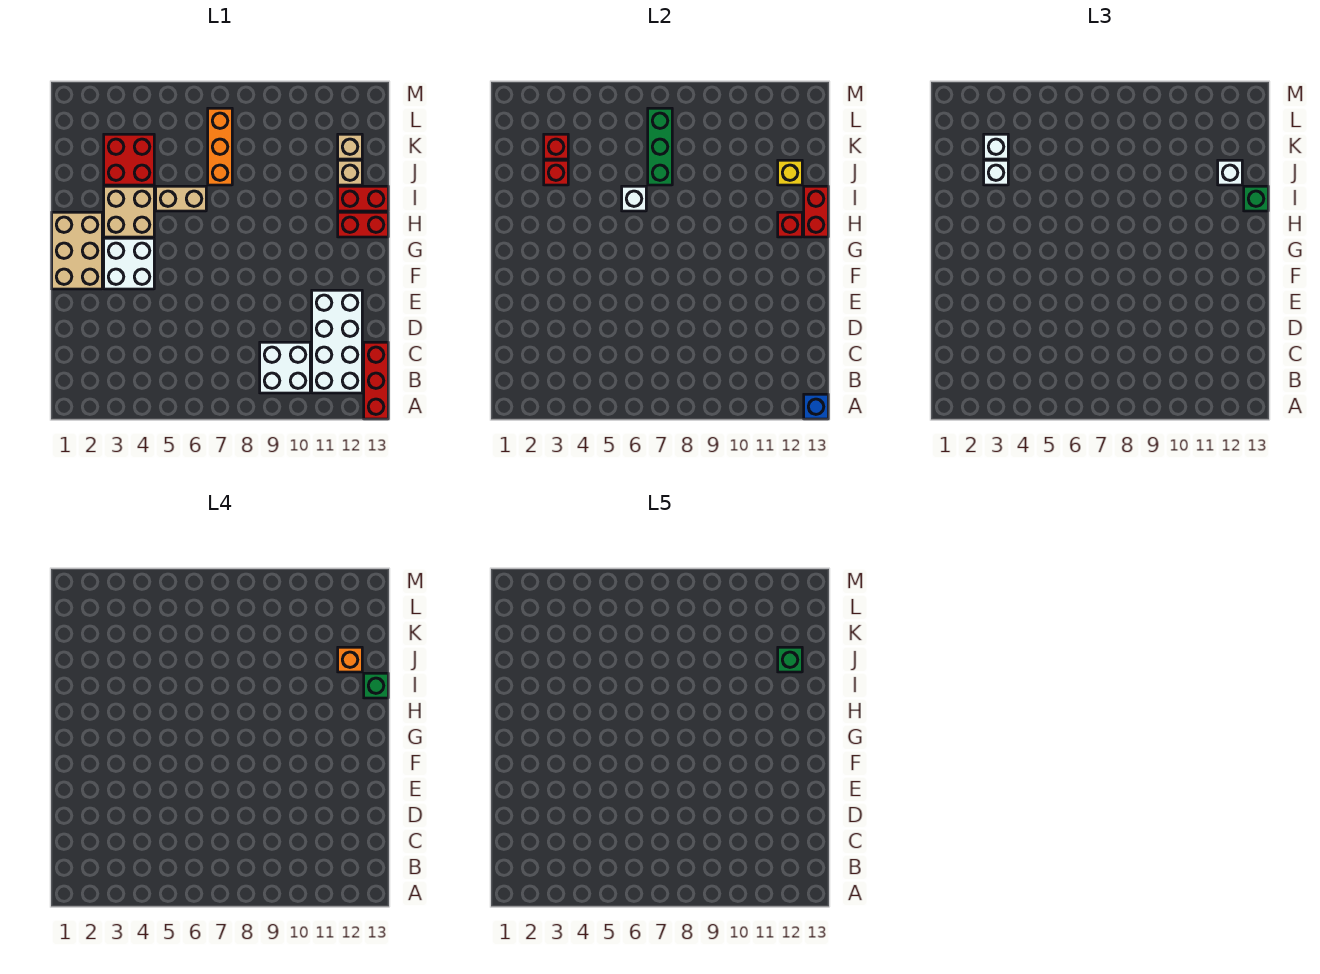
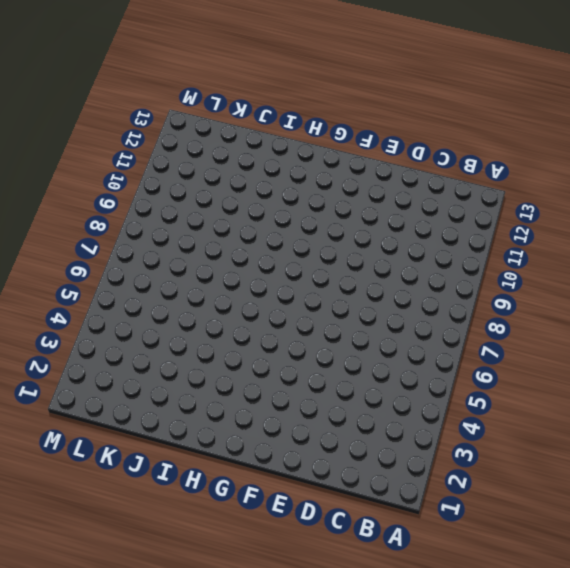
none -> red brick A13:C13 level 1
none -> white brick B9:C10 level 1
none -> white brick B11:E12 level 1

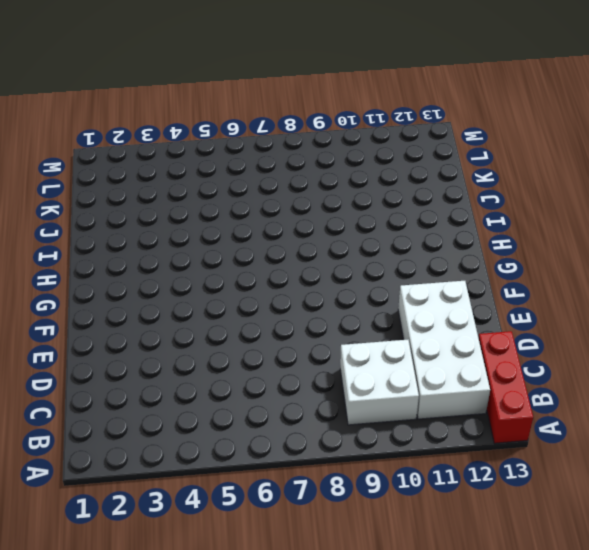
none -> tan brick F1:H2 level 1
none -> white brick F3:G4 level 1
none -> tan brick H3:I4 level 1

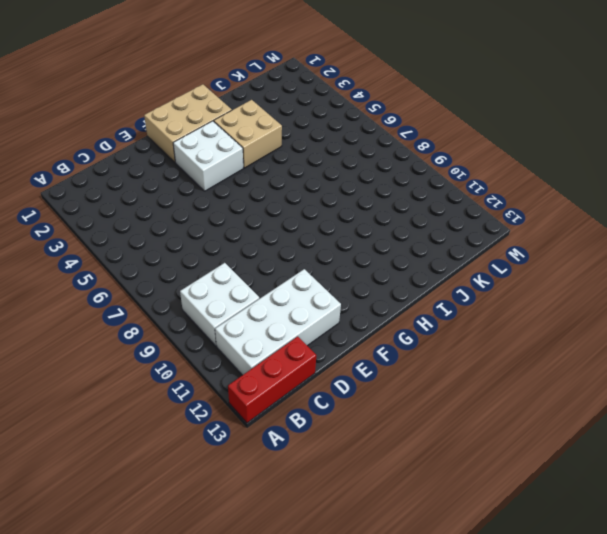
none -> red brick H12:H13 level 1
none -> tan brick I5:I6 level 1
none -> red brick I12:I13 level 1

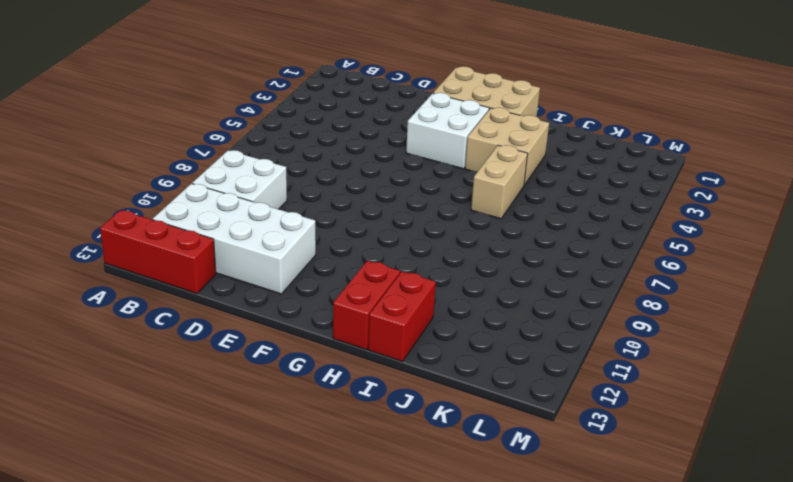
none -> red brick J3:K4 level 1
none -> orange brick J7:L7 level 1
none -> tan brick J12 level 1

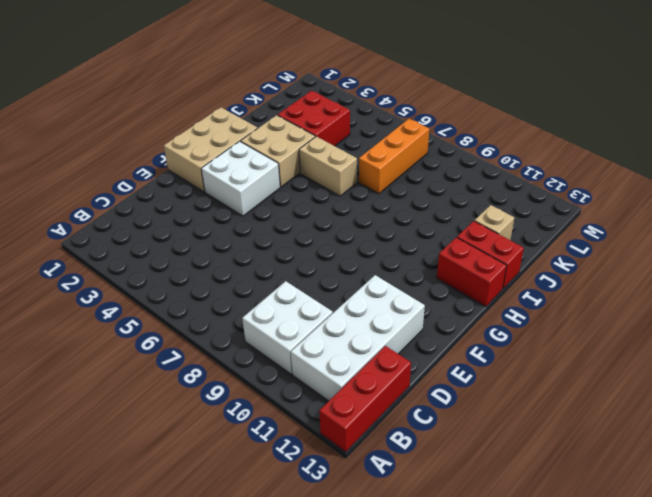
none -> tan brick K12 level 1
none -> blue brick A13 level 2
none -> red brick H12 level 2

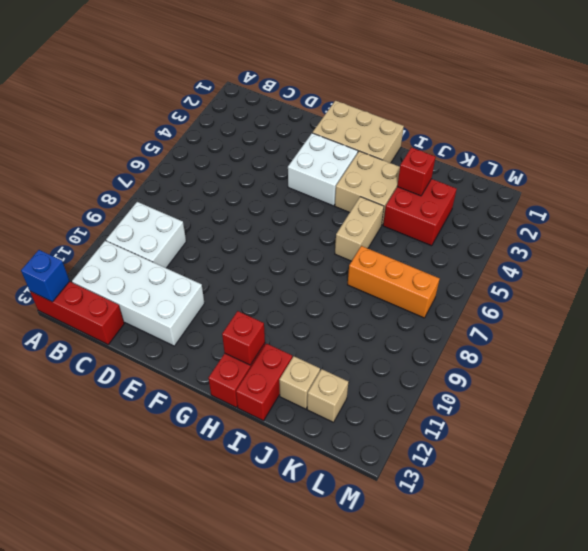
none -> red brick H13:I13 level 2
none -> white brick I6 level 2
none -> green brick J7:L7 level 2

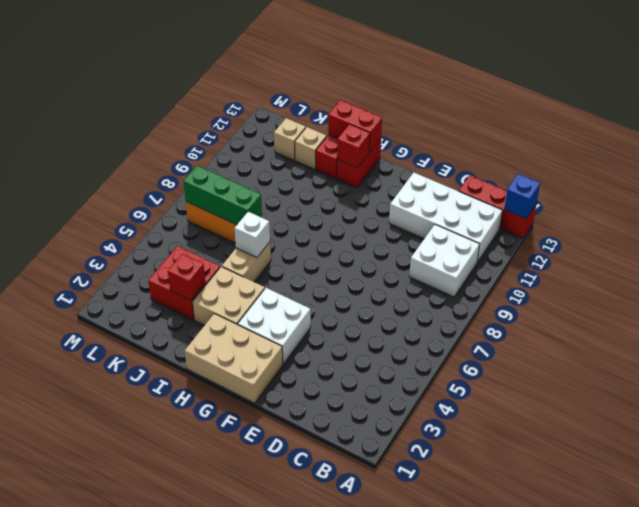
none -> yellow brick J12 level 2
none -> red brick K3 level 2
none -> green brick I13 level 3

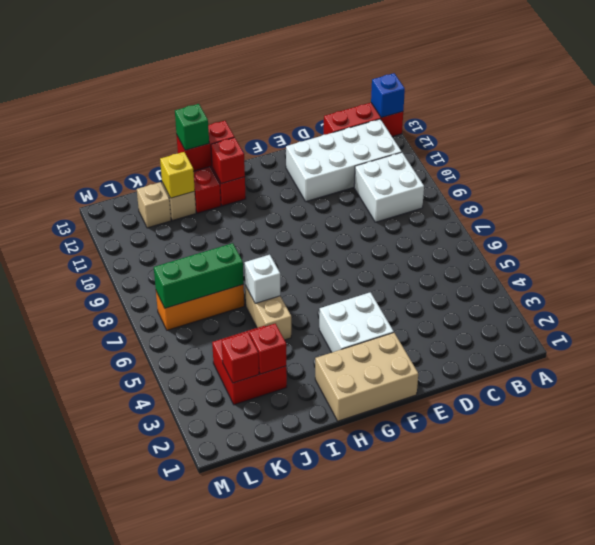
none -> tan brick H3:I4 level 1
none -> white brick J3 level 3
none -> white brick J12 level 3

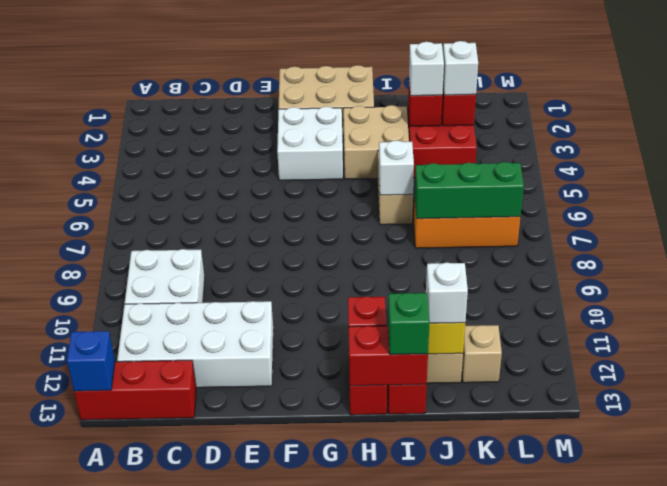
none -> green brick I13 level 4
none -> orange brick J12 level 4
none -> green brick J12 level 5

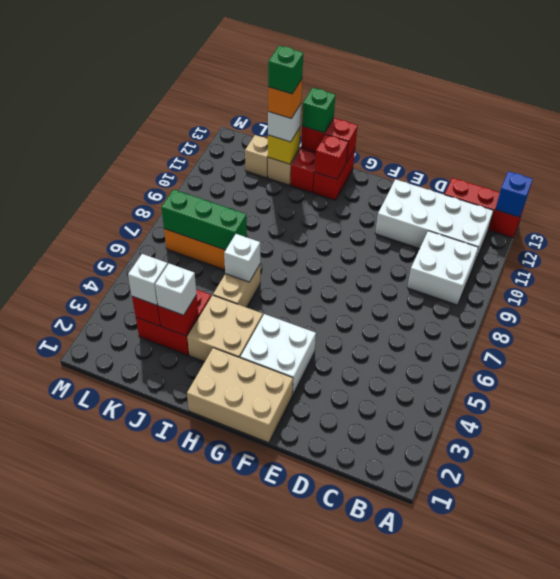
none -> green brick I13 level 4

